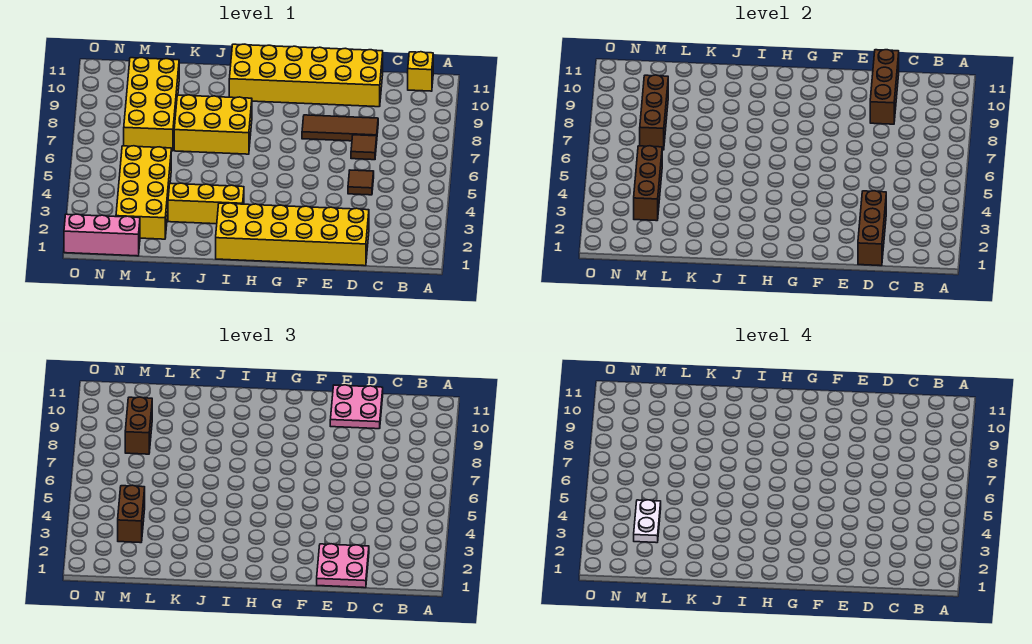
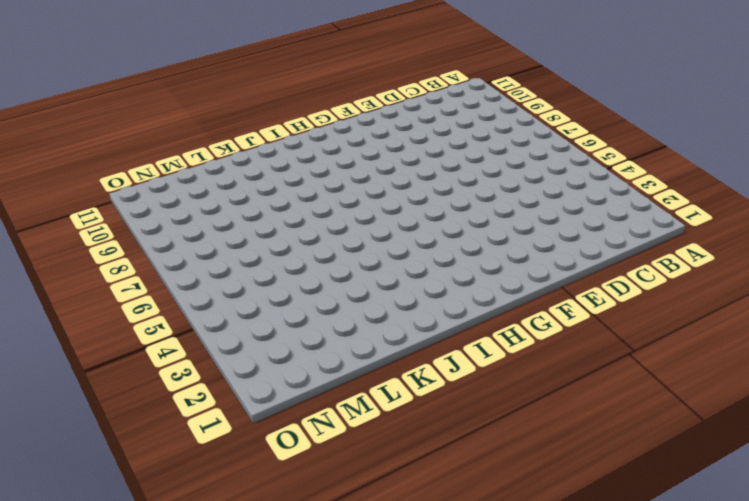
none -> yellow brick B11 level 1
none -> yellow brick D1:I2 level 1
none -> brown tile D5 level 1

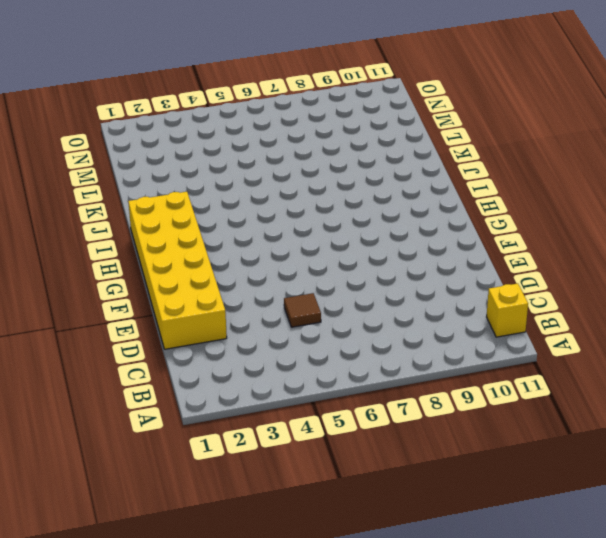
none -> brown tile D7 level 1
none -> brown tile D8:F8 level 1
none -> yellow brick D10:I11 level 1

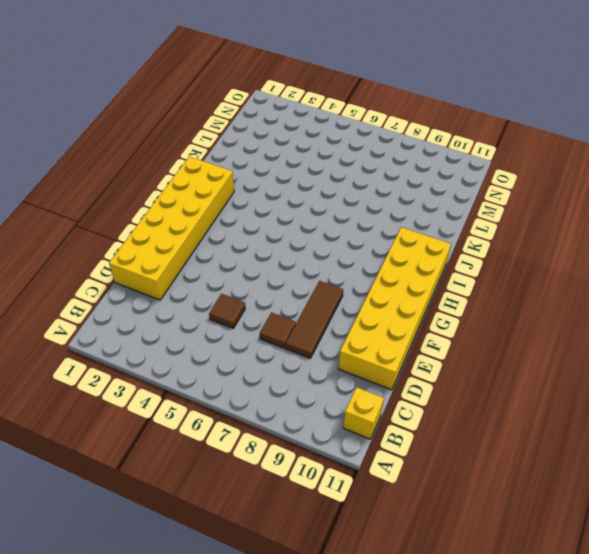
none -> yellow brick I3:K3 level 1
none -> yellow brick I7:K8 level 1
none -> yellow brick L2:M5 level 1

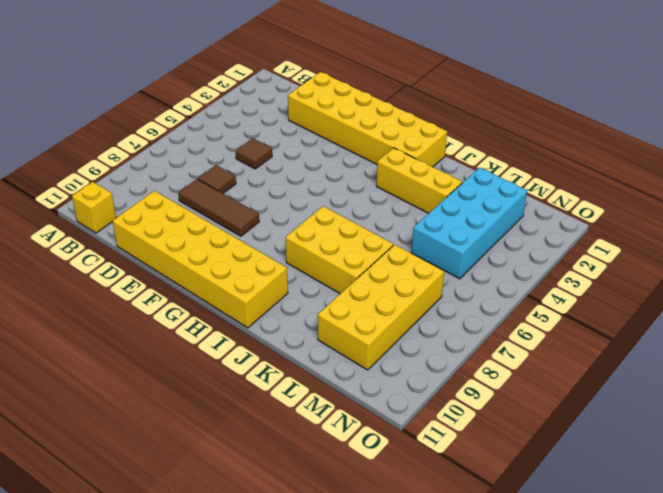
cyan brick L2:M5 level 1 -> yellow brick L2:M5 level 1
none -> pink brick M1:O1 level 1
none -> brown brick D1:D3 level 2
none -> brown brick D9:D11 level 2

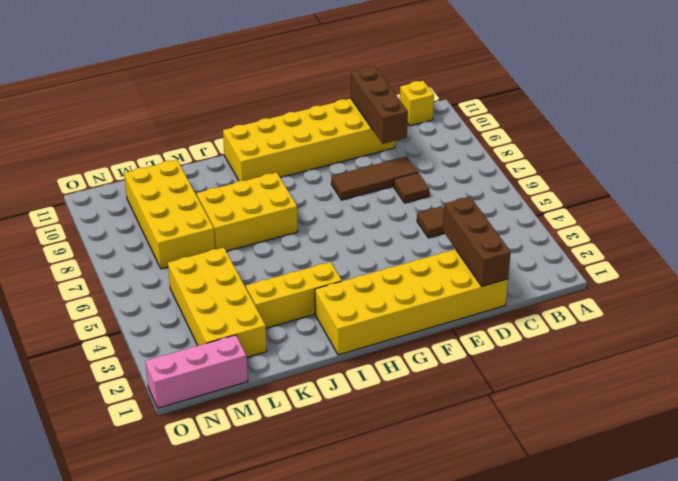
none -> brown brick M3:M5 level 2
none -> brown brick M7:M9 level 2
none -> pink plate D1:E2 level 3

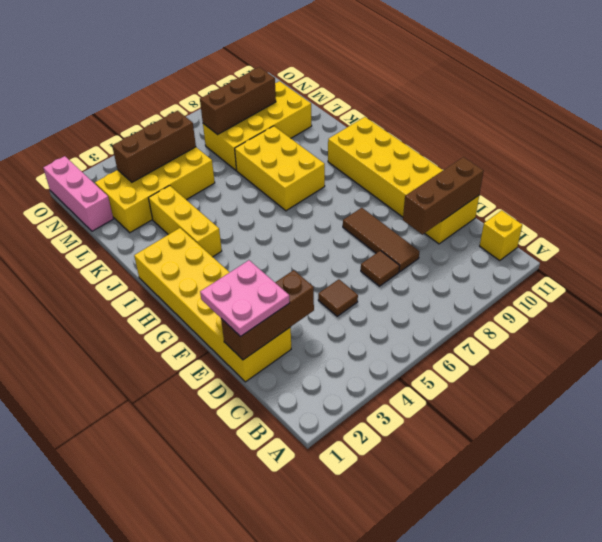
none -> pink plate D10:E11 level 3
none -> brown brick M3:M4 level 3
none -> brown brick M8:M9 level 3

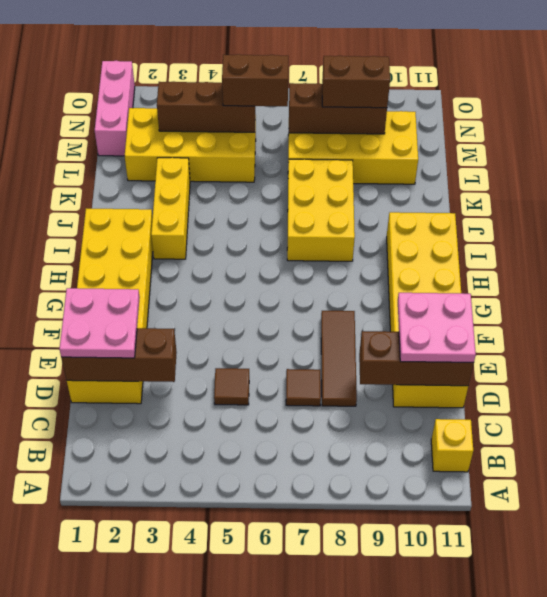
brown brick M5:M6 level 3 -> brown brick M3:M4 level 3
none -> white plate M3:M4 level 4

